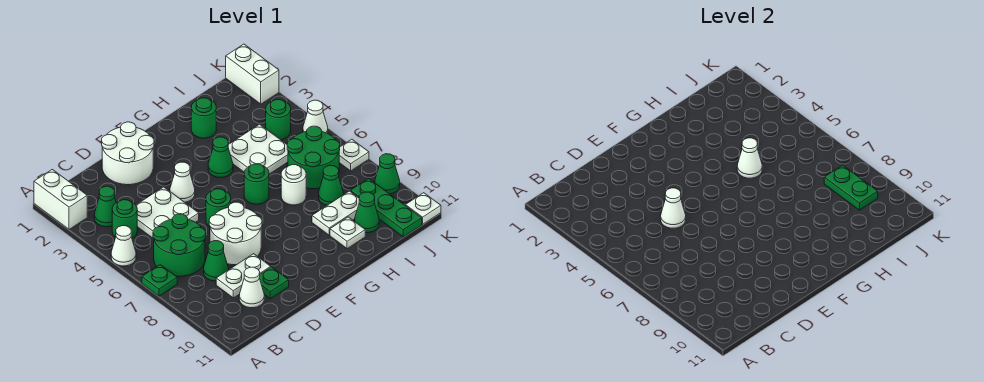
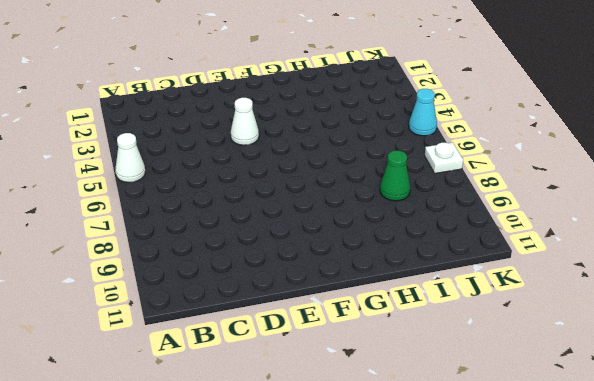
cyan cone K5 level 1 -> white cone K5 level 1
none -> white brick A1:A2 level 1
none -> green plate A7 level 1
none -> green cone B3 level 1
none -> green round brick B4 level 1

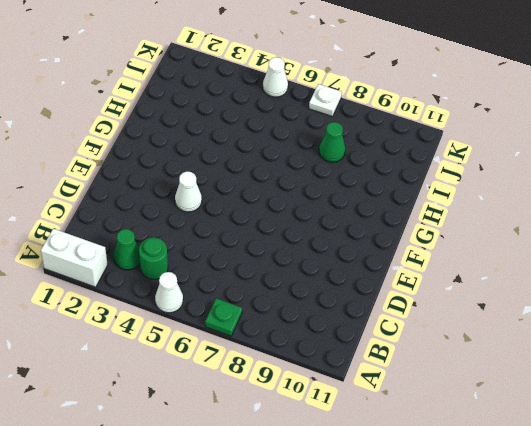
none -> green round brick B6:C7 level 1
none -> white plate C4:D5 level 1
none -> green cone C8 level 1
none -> white plate C9:D9 level 1

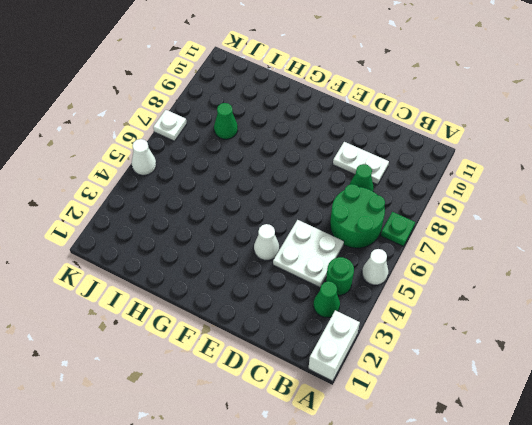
none -> white cone C10 level 1
none -> white round brick D1:E2 level 1
none -> white round brick D7:E8 level 1
none -> green plate D10 level 1

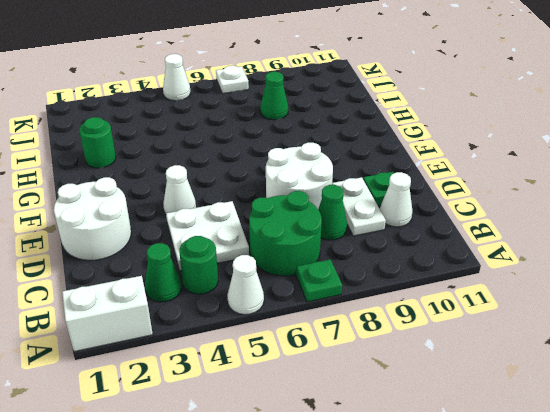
none -> green round brick E6 level 1
none -> green cone G4 level 1
none -> green round brick G6 level 1
none -> white plate H4:I5 level 1

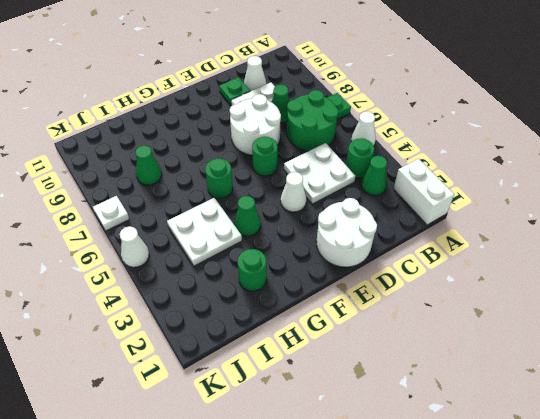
none -> white round brick H7 level 1
none -> white plate H9:I9 level 1
none -> white plate H10 level 1
none -> green round brick I6:J7 level 1

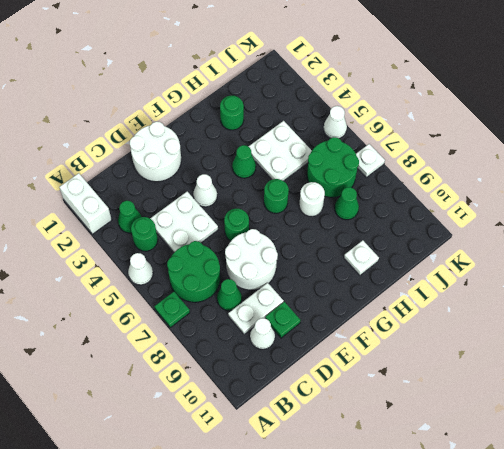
none -> white plate H9:I9 level 1
none -> green cone I10 level 1
none -> green round brick J4 level 1
none -> green plate J9:J11 level 1

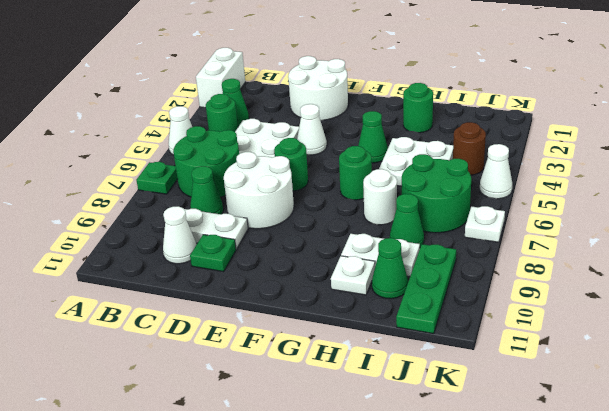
brown round brick J4 level 1 -> green round brick J4 level 1
none -> white brick K1:K2 level 1
none -> green cone K9 level 1
none -> white plate K11 level 1
none -> white cone D5 level 2

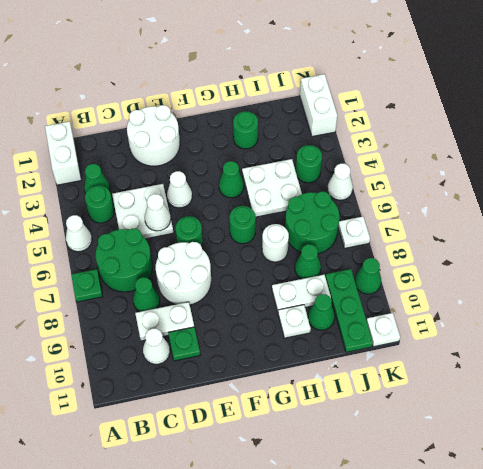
none -> white cone H5 level 2
none -> green plate J8:J9 level 2

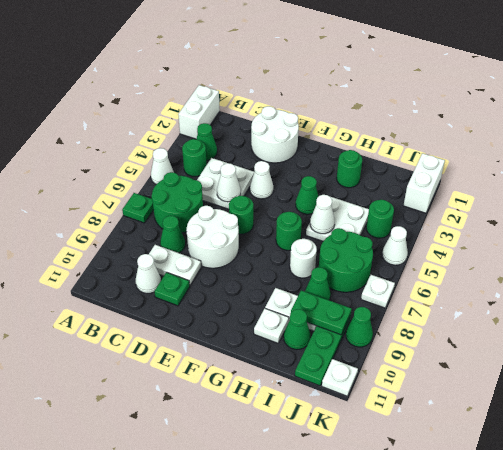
green plate I9:J9 level 2 -> green plate J8:J9 level 2

